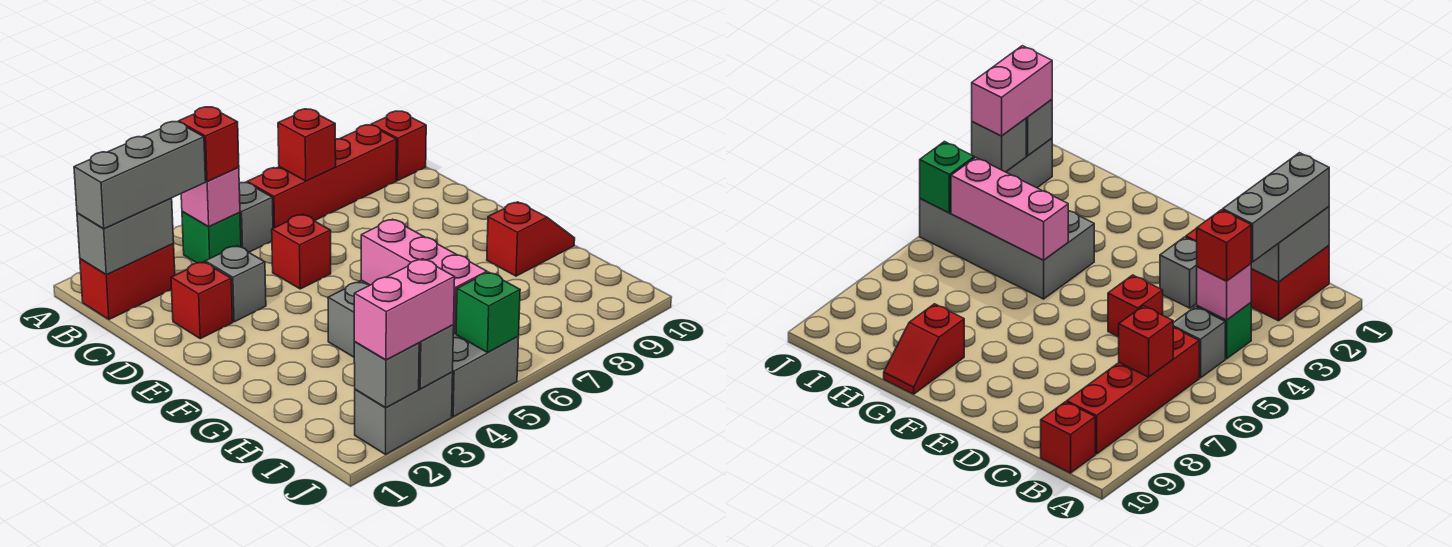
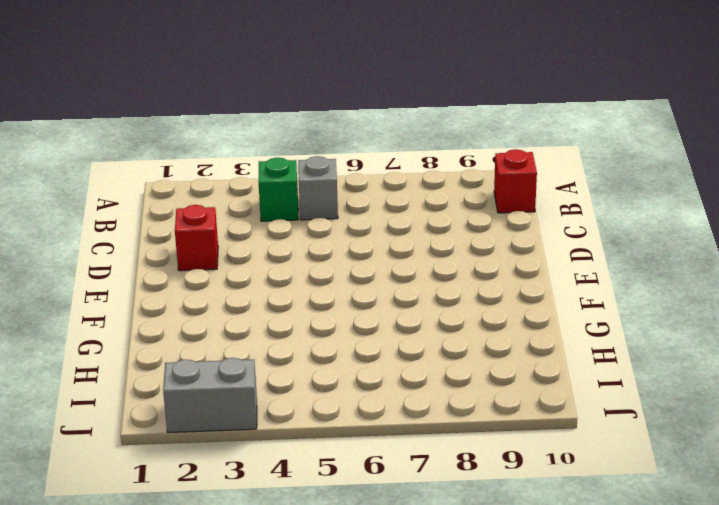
none -> red brick B1:B2 level 1
none -> red brick B6:B9 level 1
none -> grey brick D3 level 1

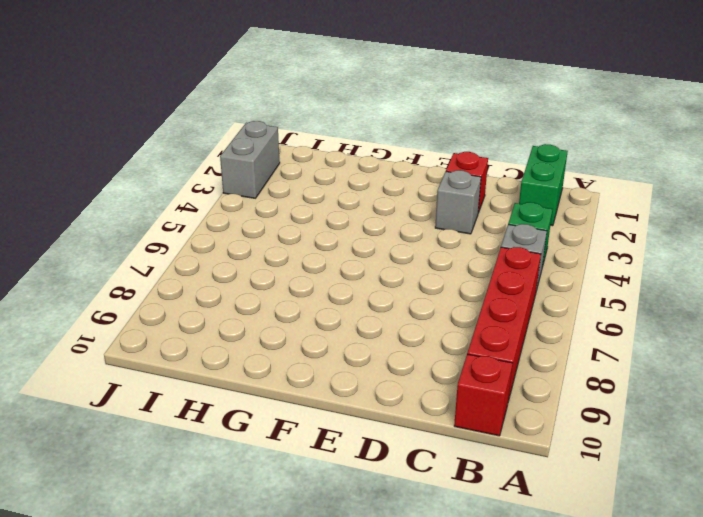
green brick B1:B2 level 1 -> red brick B1:B2 level 1
none -> red brick D5 level 1
none -> grey brick G4:J5 level 1
none -> red slope G9:G10 level 1 top 9

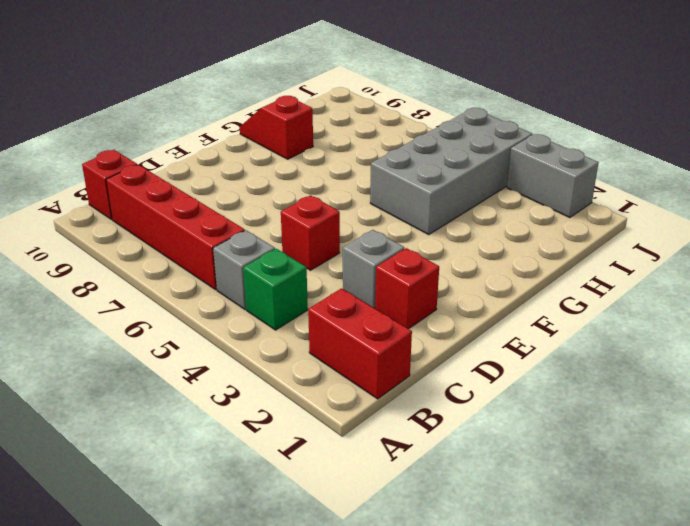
none -> grey brick B1:B2 level 2
none -> pink brick B4 level 2
none -> red brick B7 level 2

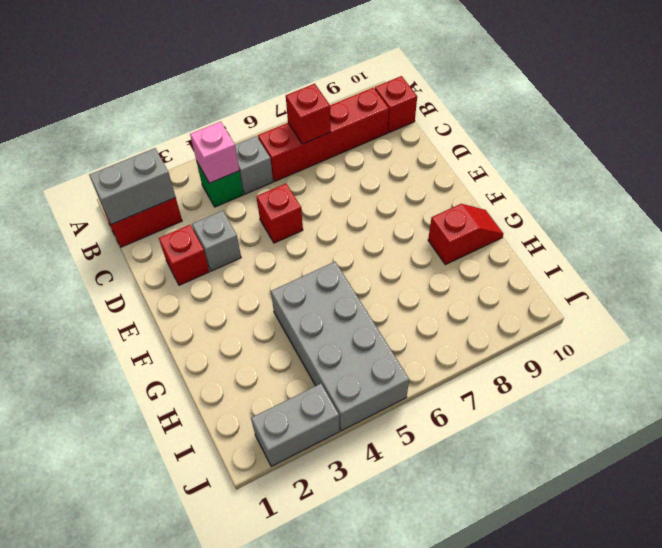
none -> pink brick G5:I5 level 2
none -> grey brick J2 level 2
none -> grey brick J3 level 2

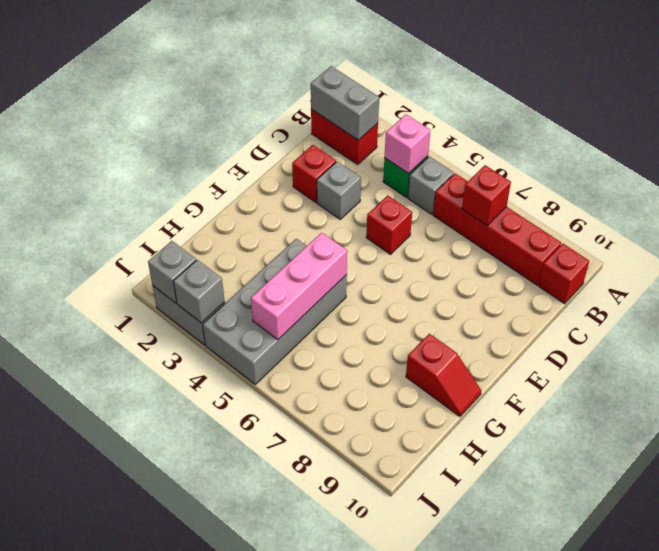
none -> green brick J5 level 2
none -> grey brick B1:B3 level 3
none -> red brick B4 level 3

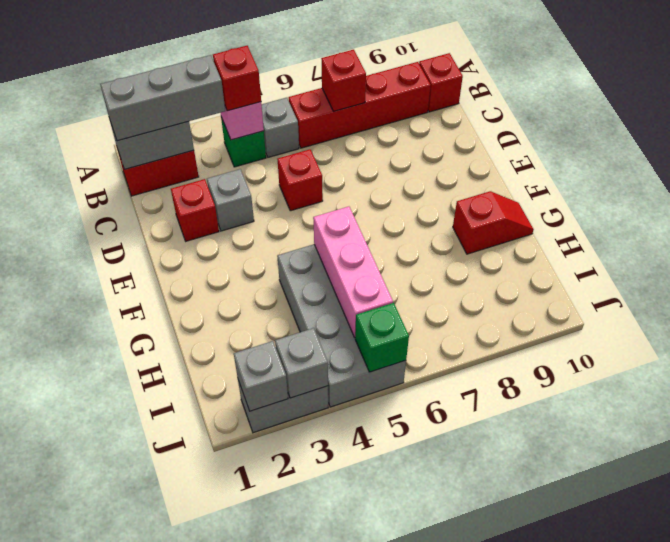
none -> pink brick J2:J3 level 3

